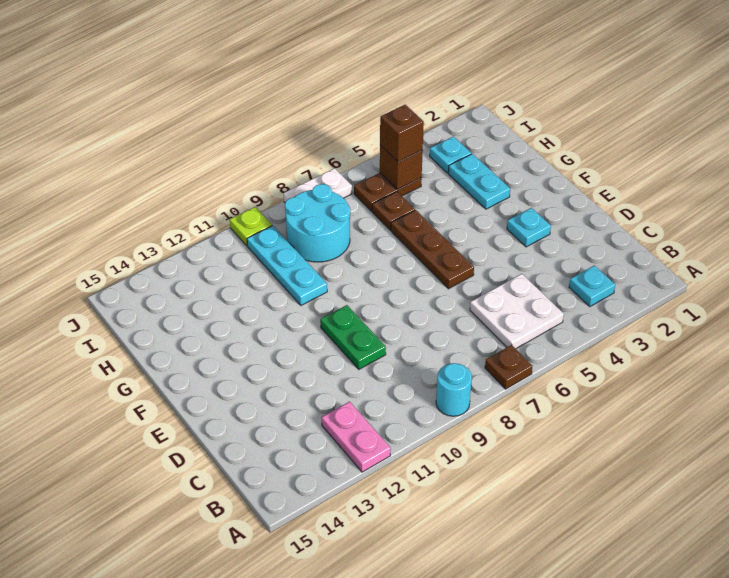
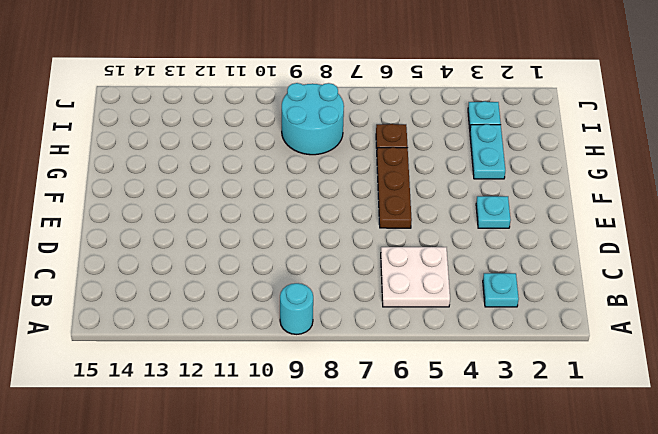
none -> brown plate A7 level 1
none -> pink plate A12:B12 level 1
none -> green plate D10:E10 level 1

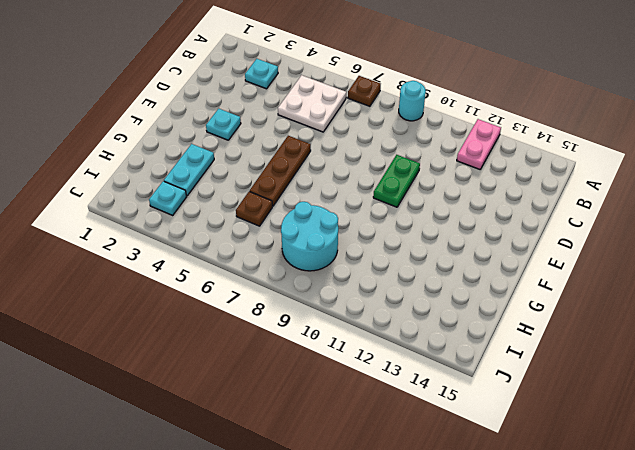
none -> cyan plate G10:I10 level 1
none -> brown plate I5:I6 level 1
none -> white plate J7:J8 level 1

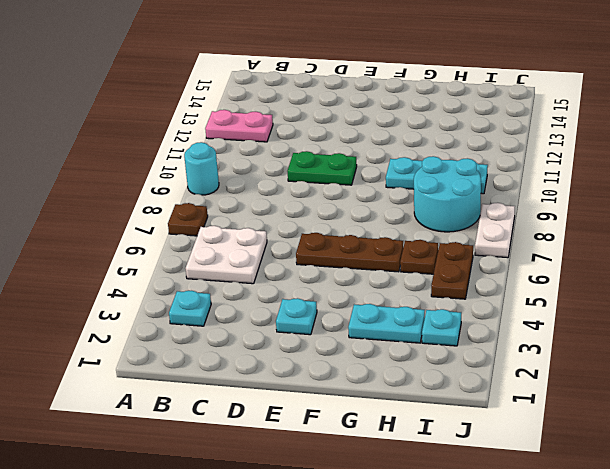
none -> lime plate J10 level 1
none -> brown brick I5 level 2
none -> brown brick I5 level 3

